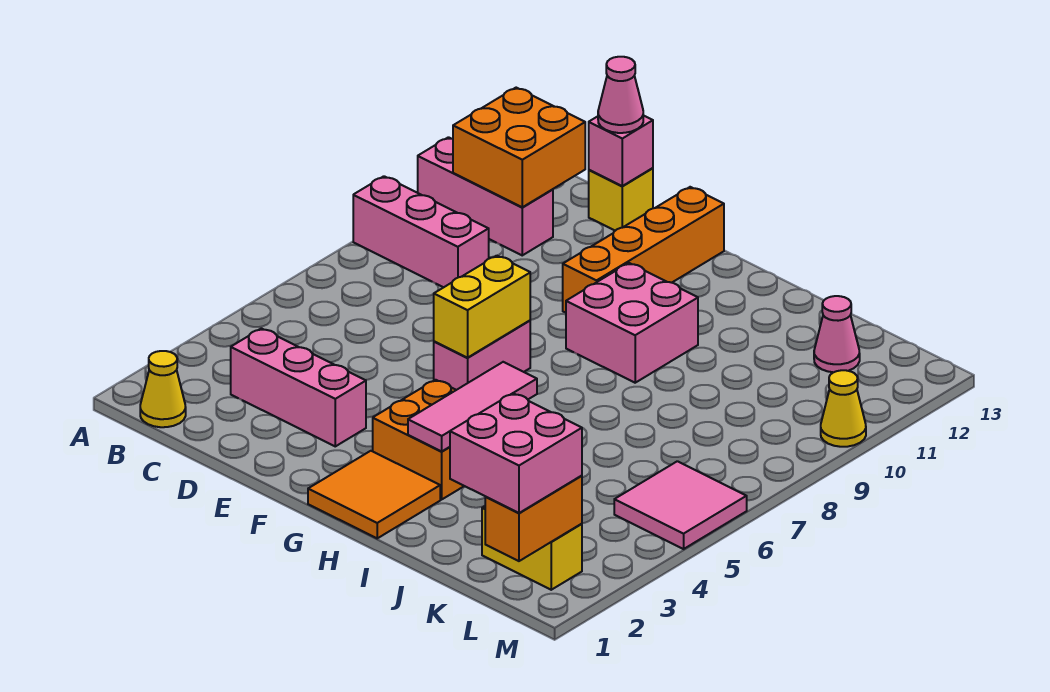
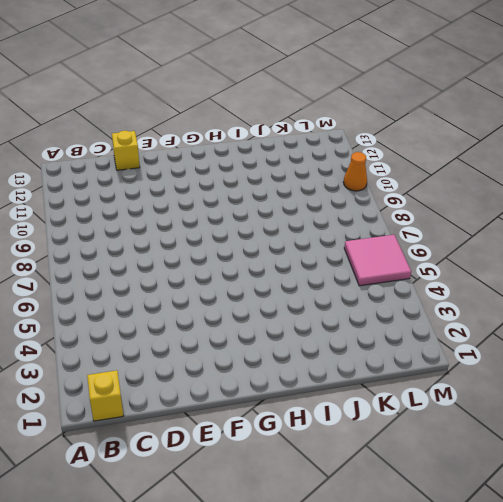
yellow brick B1 level 1 -> yellow cone B1 level 1
orange cone M10 level 1 -> yellow cone M10 level 1
none -> pink brick A9:C9 level 1
none -> pink brick A11:C11 level 1
none -> pink brick C3:E3 level 1

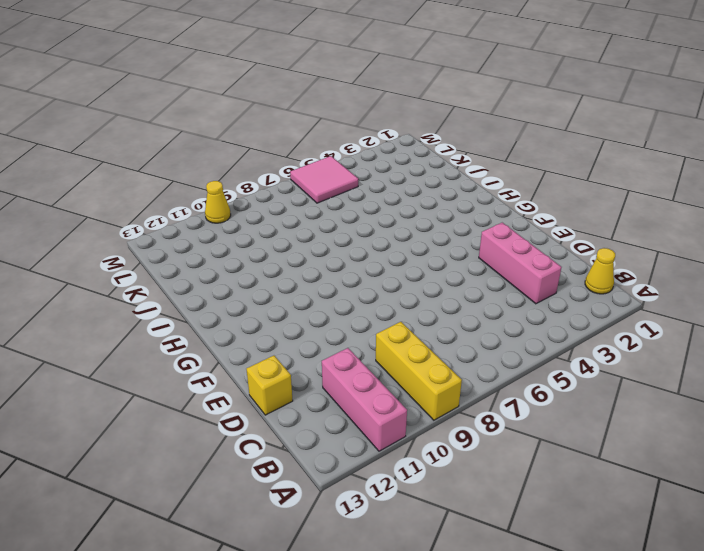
yellow brick A9:C9 level 1 -> pink brick A9:C9 level 1
none -> pink brick F6:F7 level 1
none -> orange brick F10:F13 level 1
none -> orange tile G1:H2 level 1

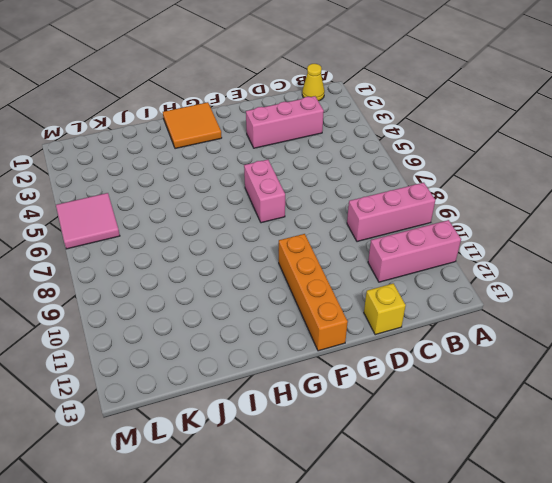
none -> orange brick G3:H4 level 1
none -> pink brick G9:H10 level 1
none -> yellow brick K2:L2 level 1

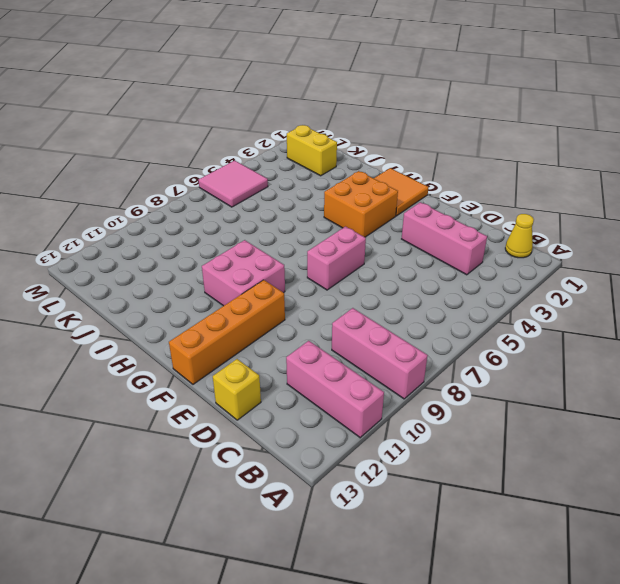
none -> pink cone K12 level 1
none -> yellow cone M10 level 1
none -> orange brick B11:C12 level 2

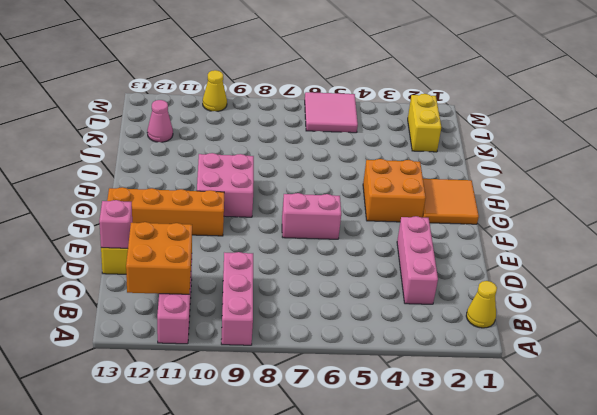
none -> yellow brick F6:F7 level 2
none -> pink tile H3:H5 level 2
none -> orange brick L1:L2 level 2

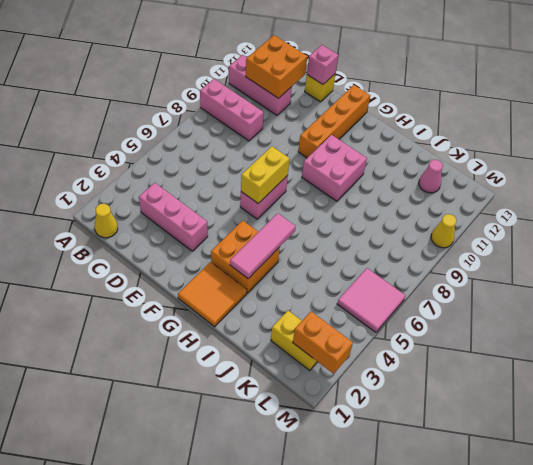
orange brick L2:M2 level 2 -> orange brick L1:L2 level 2
none -> pink cone D13 level 3
none -> pink brick K1:L2 level 3

